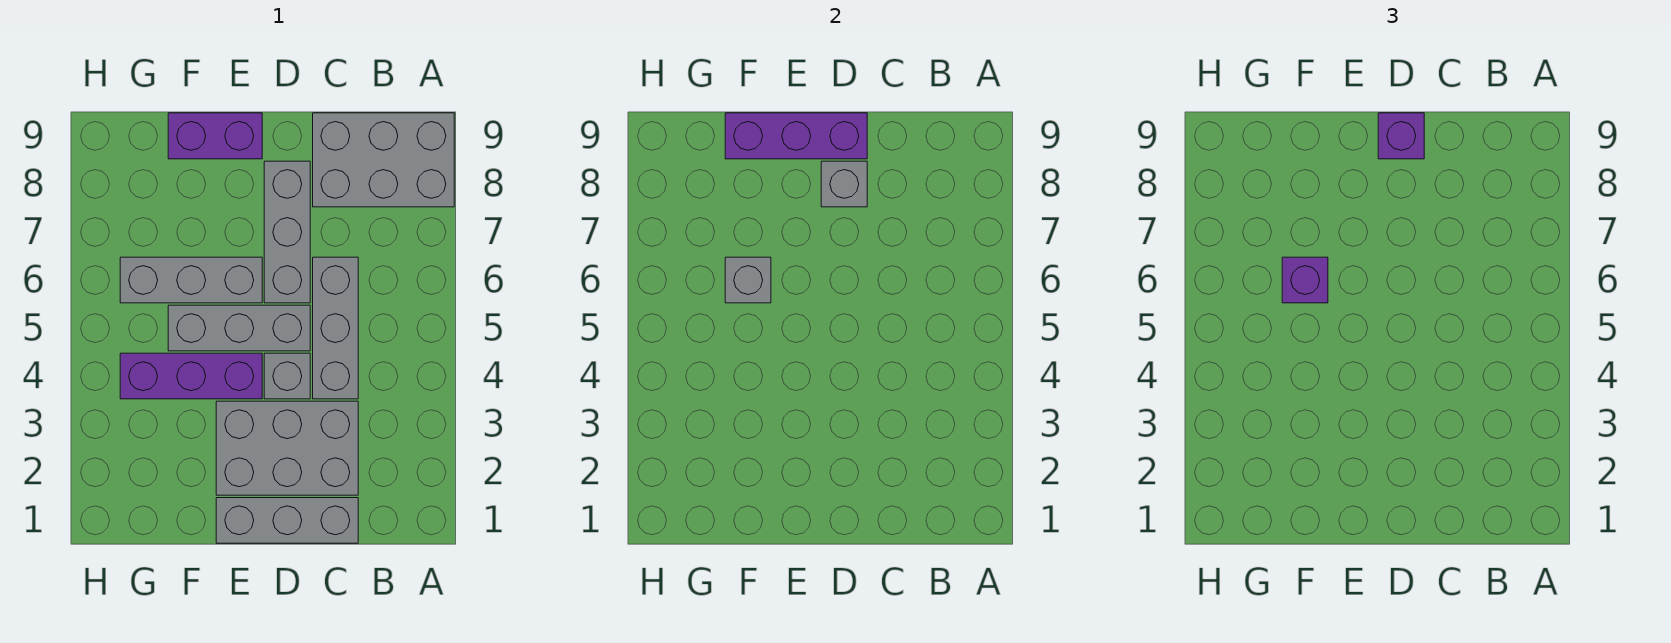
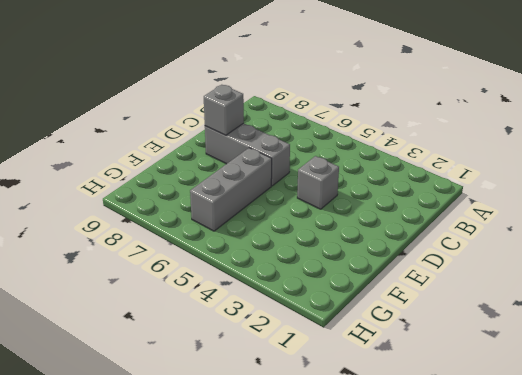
none -> grey brick A8:C9 level 1
none -> grey brick C1:E1 level 1
none -> grey brick C2:E3 level 1

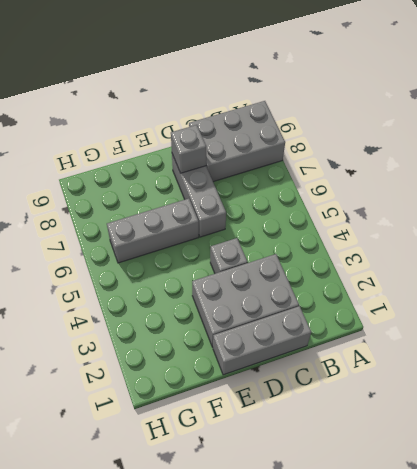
none -> grey brick C4:C6 level 1
none -> grey brick D5:F5 level 1
none -> purple brick E4:G4 level 1

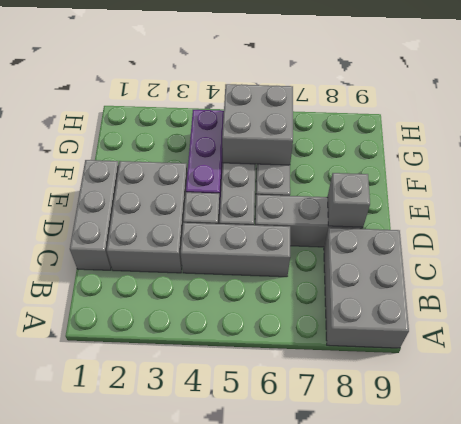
grey brick F5:G6 level 2 -> grey brick F6 level 2
none -> purple brick E9:F9 level 1
none -> purple brick D9:F9 level 2
none -> purple brick D9 level 3

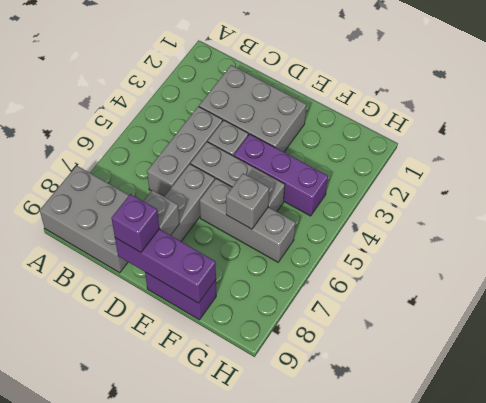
none -> grey brick C1:E1 level 1
none -> purple brick F6 level 3

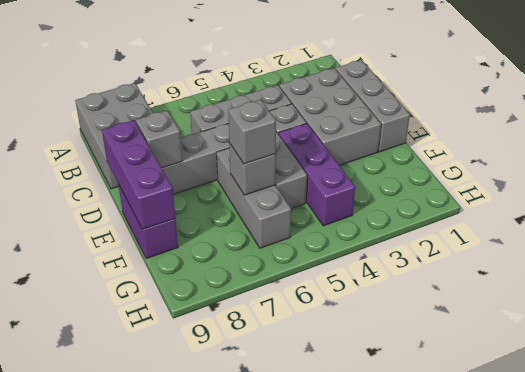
grey brick F6 level 3 -> purple brick F6 level 3
none -> purple brick D9 level 3

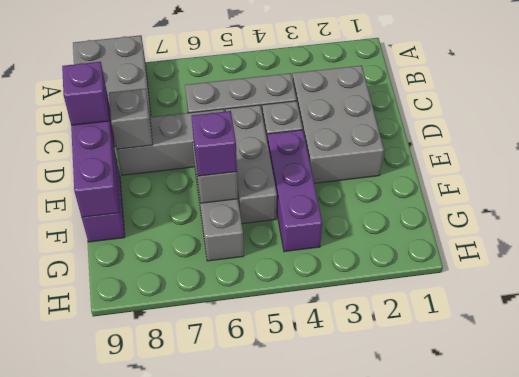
none -> grey brick C1:E1 level 1

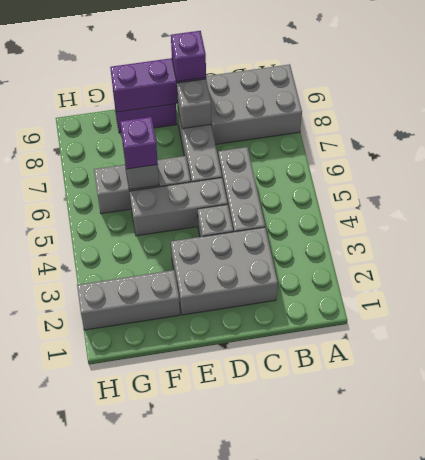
grey brick F2:H2 level 1 -> grey brick C1:E1 level 1
none -> purple brick E4:G4 level 1

